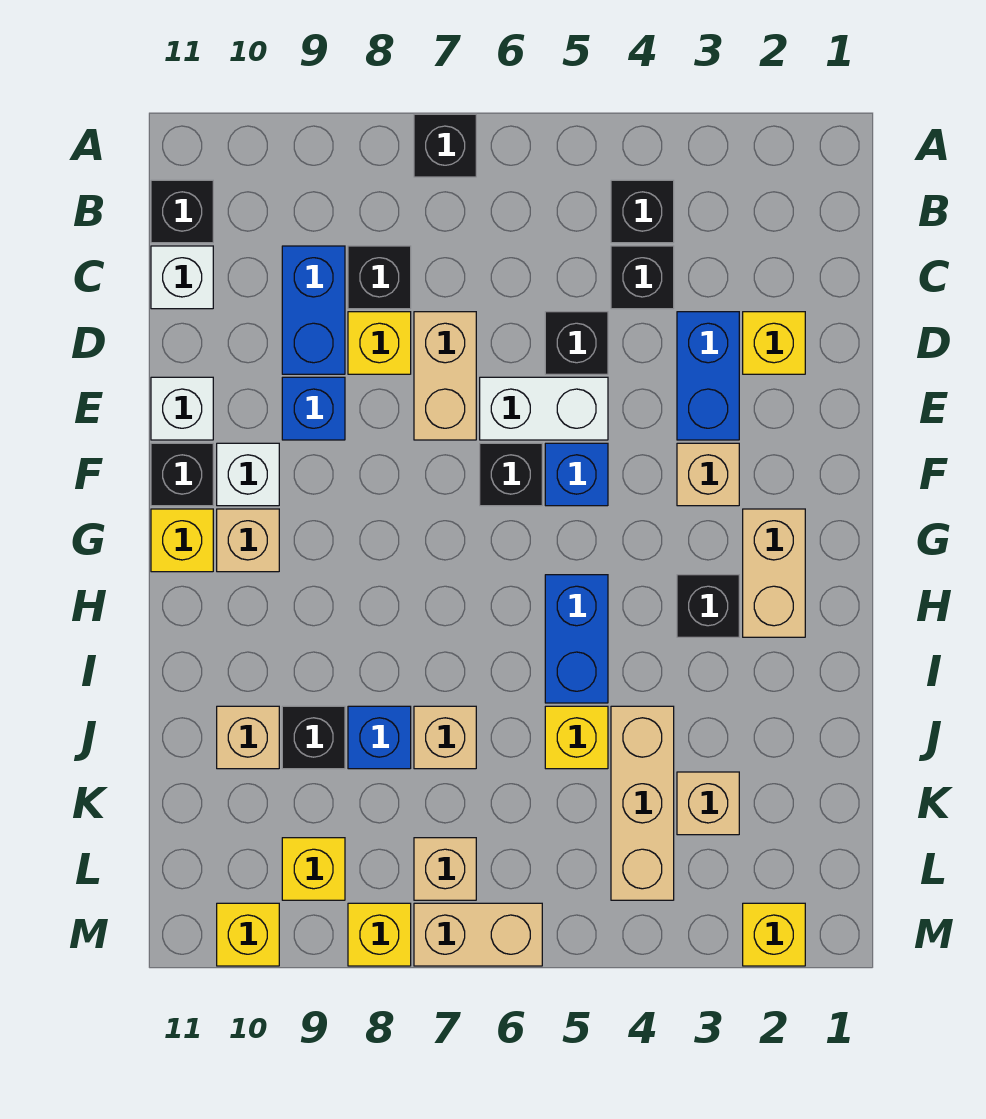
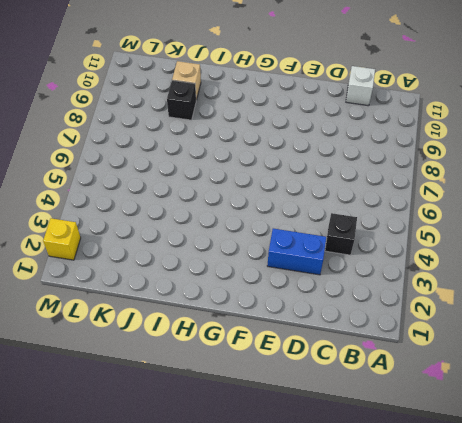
none -> black brick A7 level 1
none -> black brick B4 level 1
none -> black brick B11 level 1
none -> black brick C8 level 1

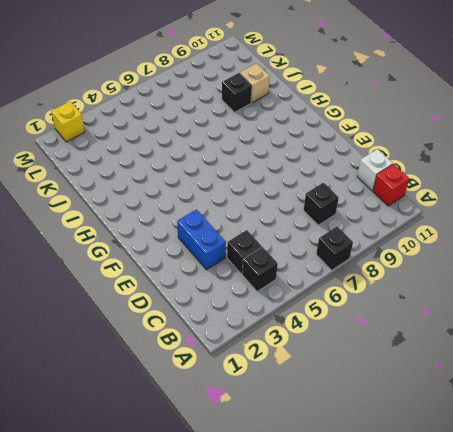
red brick B11 level 1 -> black brick B11 level 1
none -> blue brick C9:D9 level 1
none -> yellow brick D2 level 1
none -> black brick D5 level 1
none -> tan brick D7:E7 level 1

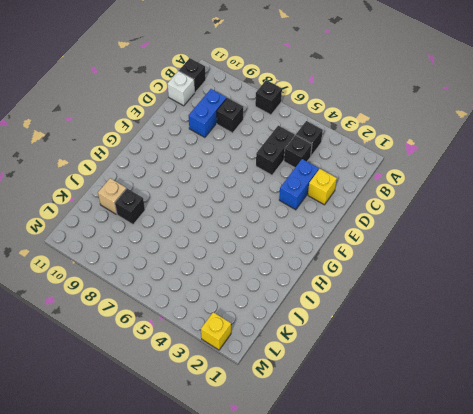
black brick C5:D5 level 1 -> black brick D5 level 1
none -> tan brick D7:E7 level 1
none -> yellow brick D8 level 1
none -> white brick E5:E6 level 1
none -> blue brick E9 level 1

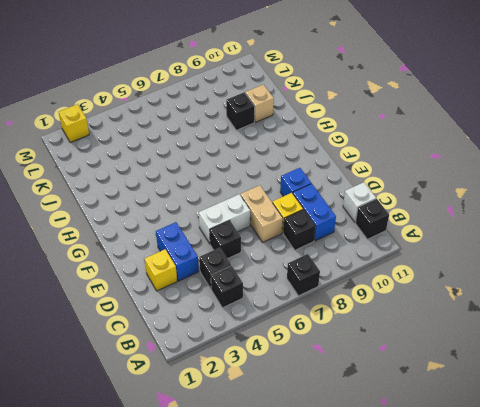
none -> white brick E11 level 1
none -> tan brick F3 level 1
none -> blue brick F5 level 1
none -> black brick F6 level 1

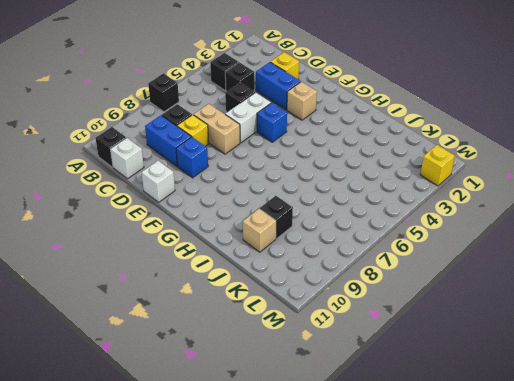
none -> black brick F6 level 1
none -> white brick F10 level 1
none -> black brick F11 level 1
none -> tan brick G2:H2 level 1

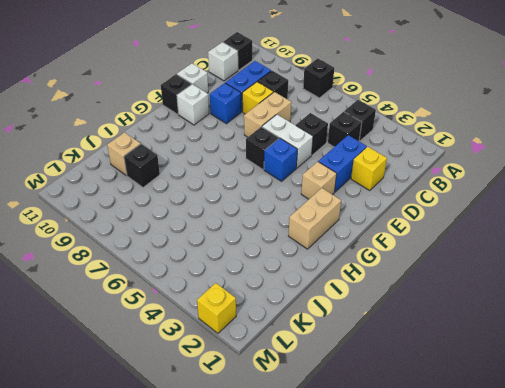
none -> tan brick G10 level 1
none -> yellow brick G11 level 1
none -> black brick H3 level 1
none -> blue brick H5:I5 level 1

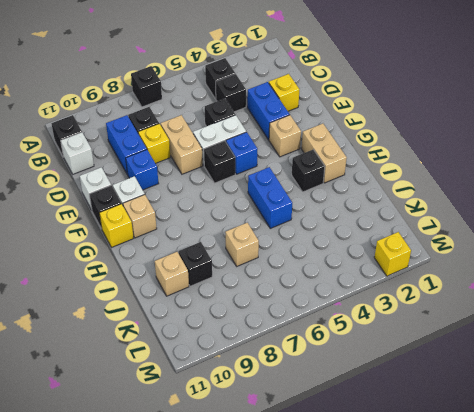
none -> tan brick J4:L4 level 1
none -> yellow brick J5 level 1
none -> blue brick J8 level 1
none -> tan brick K3 level 1

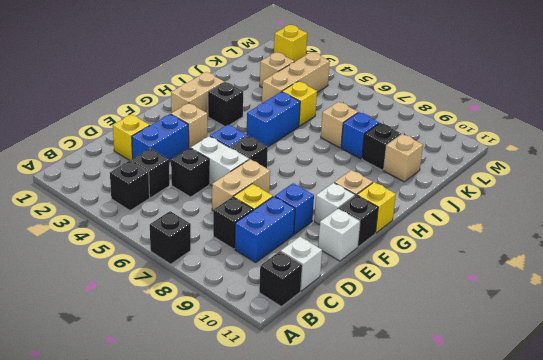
none -> tan brick L7 level 1
none -> yellow brick L9 level 1
none -> tan brick M6:M7 level 1
none -> yellow brick M8 level 1

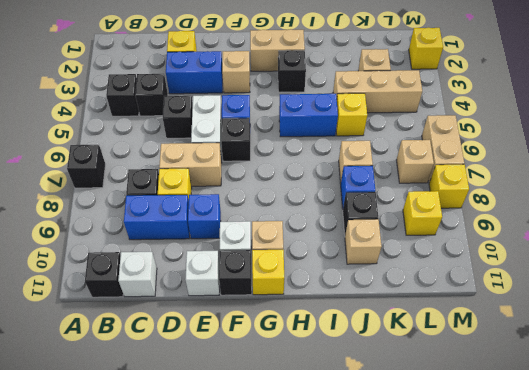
none -> yellow brick M10 level 1

